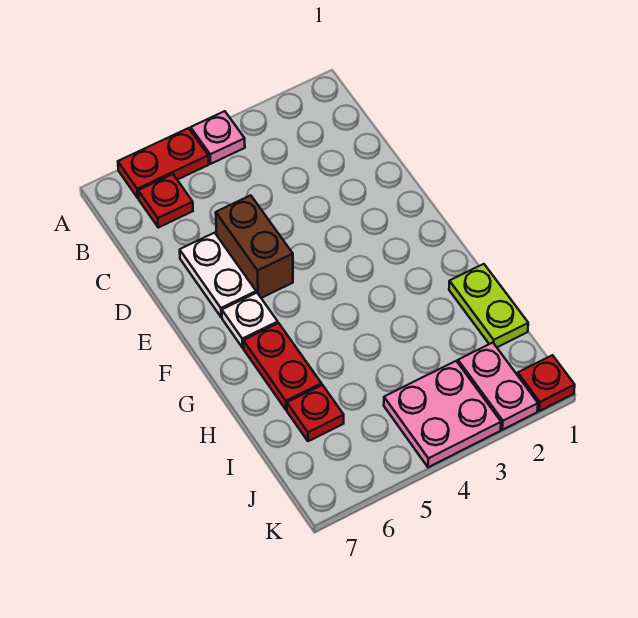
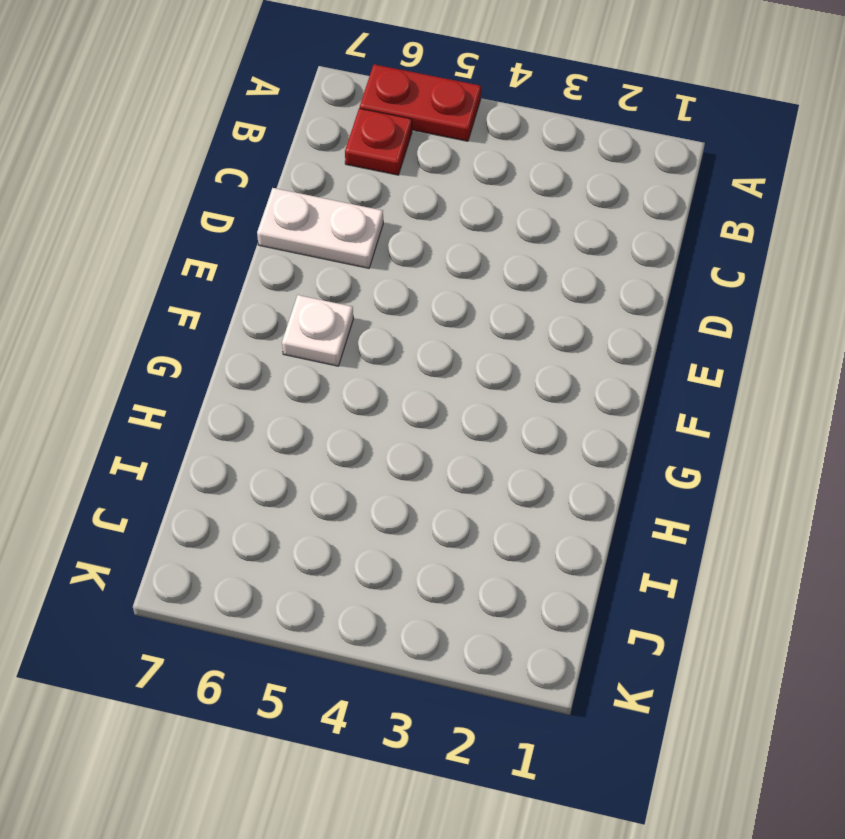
white plate D6:D7 level 1 -> white plate D6:E6 level 1
none -> pink plate A4 level 1
none -> brown brick D5:E5 level 1
none -> red plate G6:H6 level 1

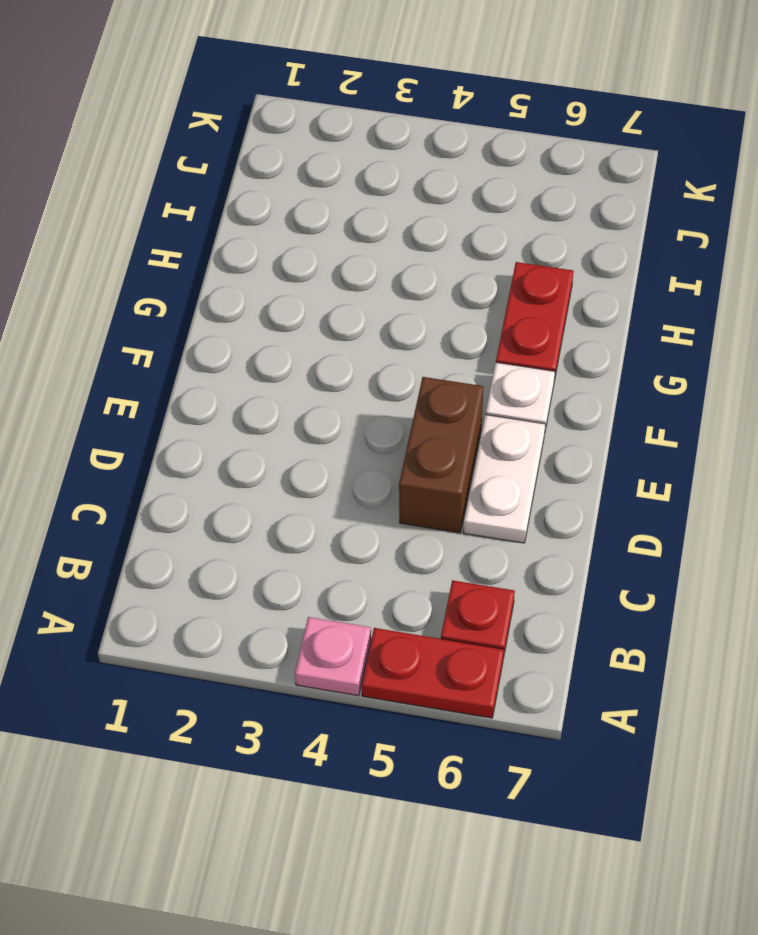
none -> lime plate H1:I1 level 1
none -> red plate I6 level 1
none -> pink plate J2:K2 level 1

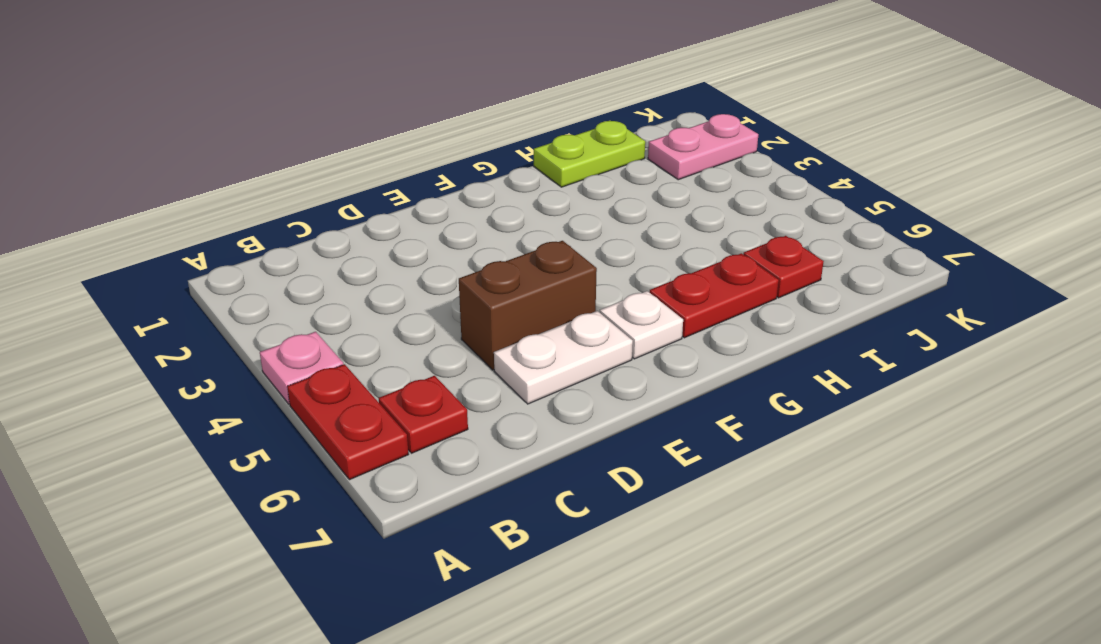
none -> pink plate J3:K4 level 1
none -> red plate K1 level 1

